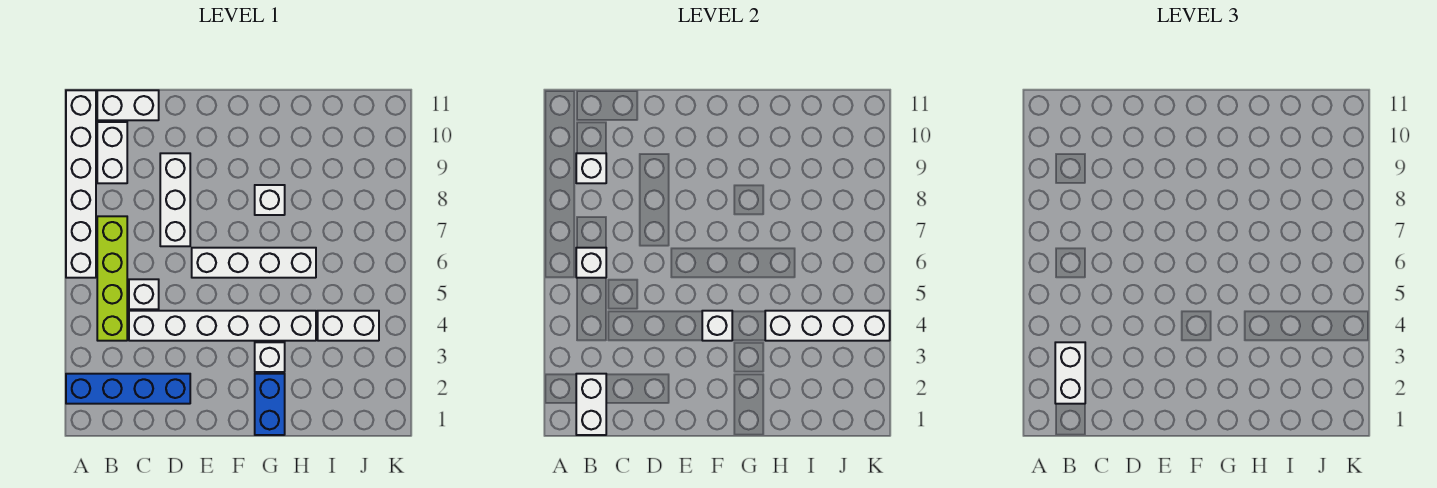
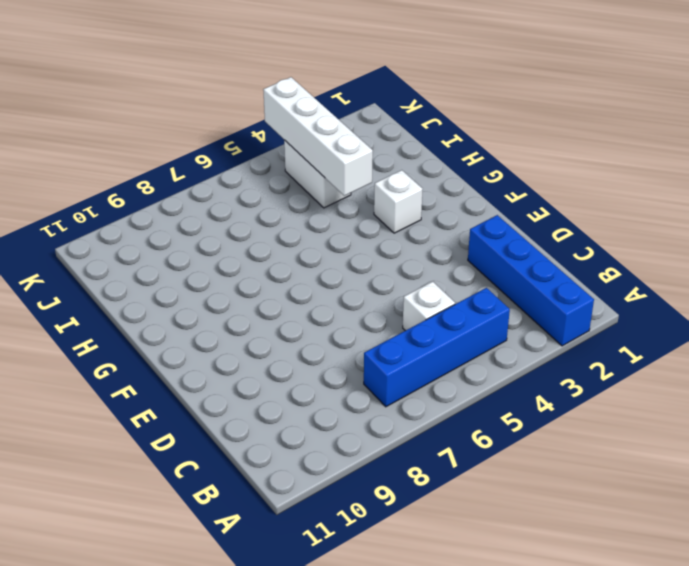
blue brick B4:B7 level 1 -> lime brick B4:B7 level 1
none -> white brick A6:A11 level 1
none -> white brick B9:B10 level 1
none -> white brick B11:C11 level 1

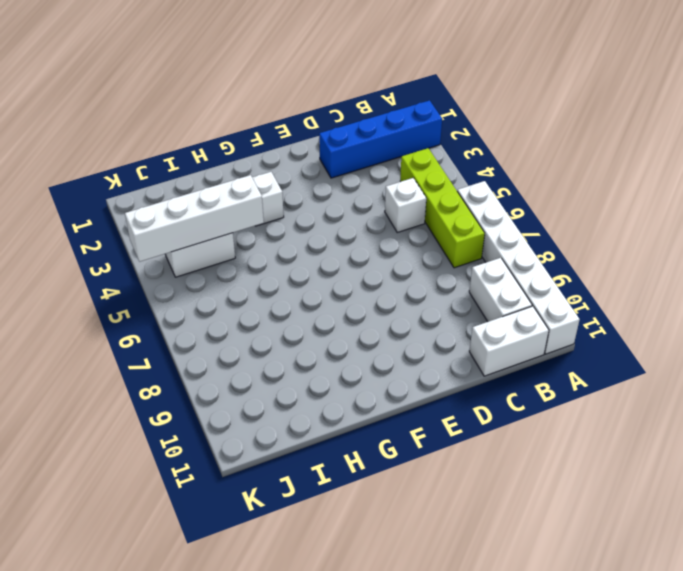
none -> white brick C4:H4 level 1
none -> white brick D7:D9 level 1
none -> white brick E6:H6 level 1

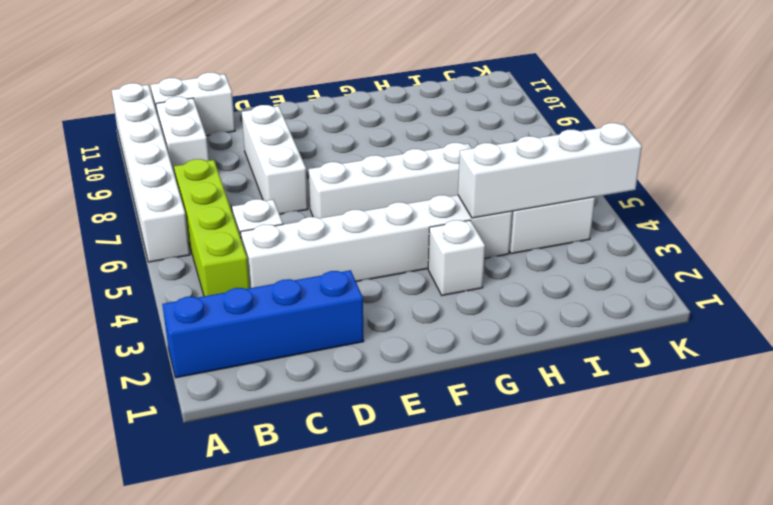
none -> blue brick G1:G2 level 1
none -> white brick G8 level 1
none -> white brick B1:B2 level 2

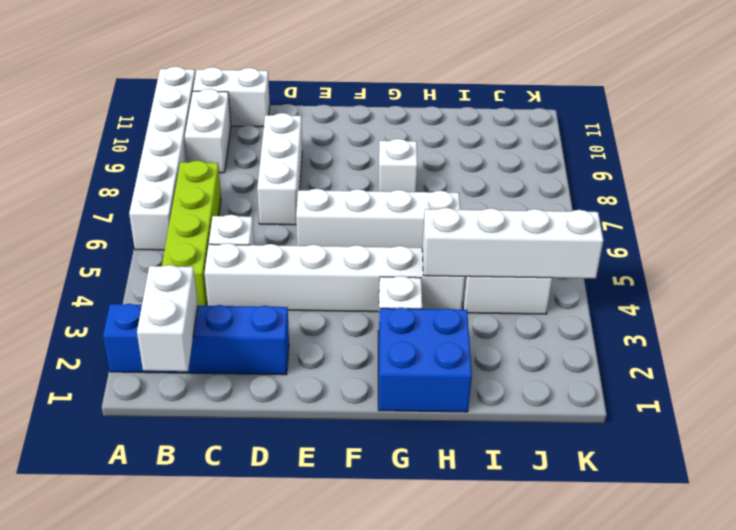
blue brick G1:H2 level 1 -> blue brick G1:G2 level 1
none -> white brick B6 level 2
none -> white brick B9 level 2
none -> white brick F4 level 2

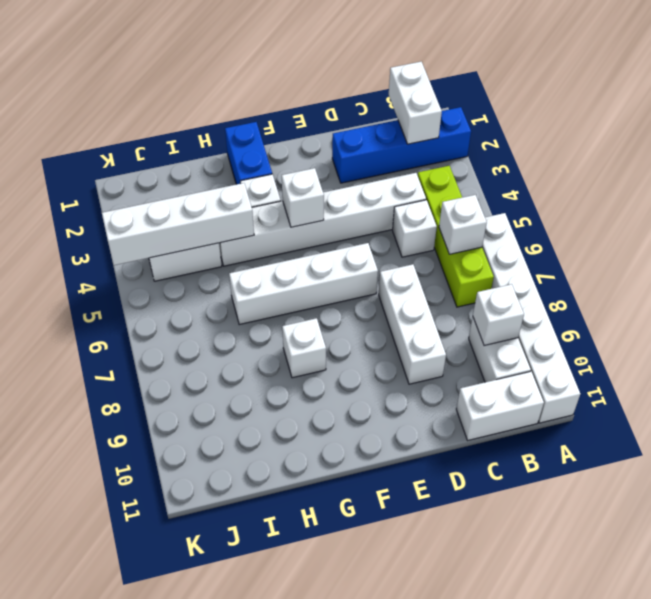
none -> white brick B2:B3 level 3

